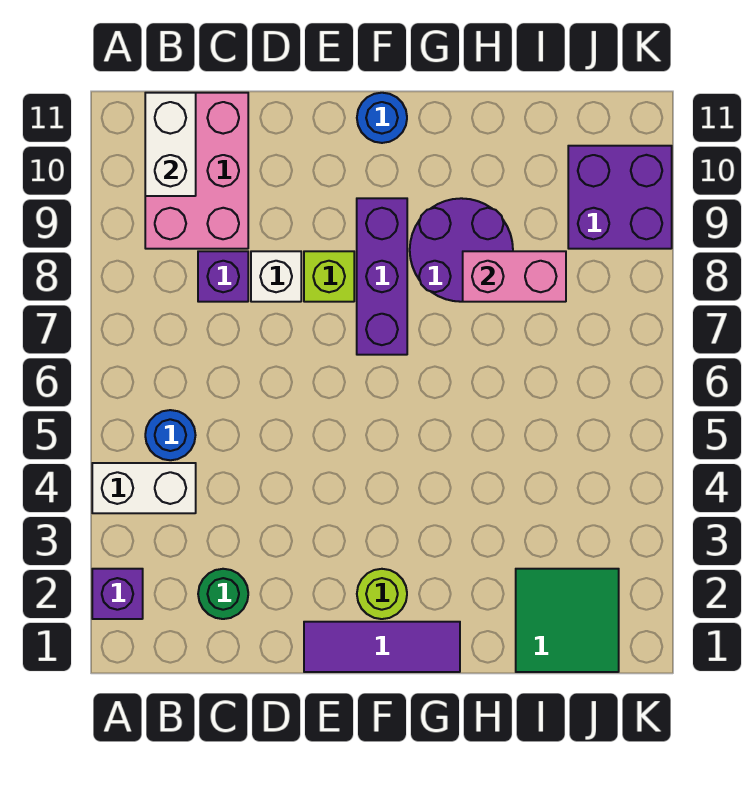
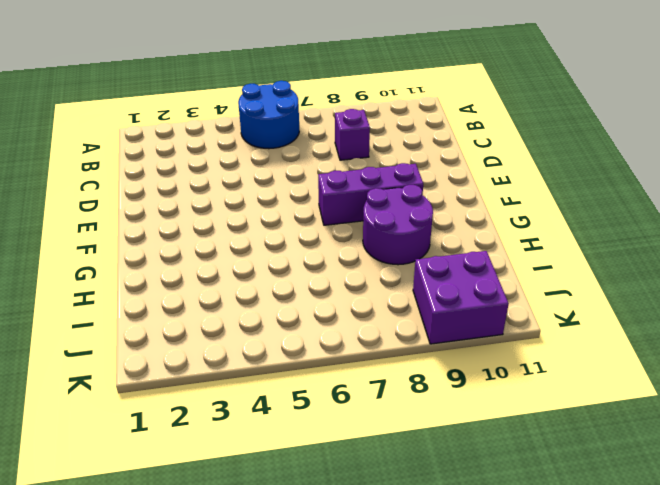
blue round brick A5:B6 level 1 -> blue round brick B5 level 1
none -> purple brick A2 level 1
none -> white brick A4:B4 level 1
none -> pink brick B9:C11 level 1

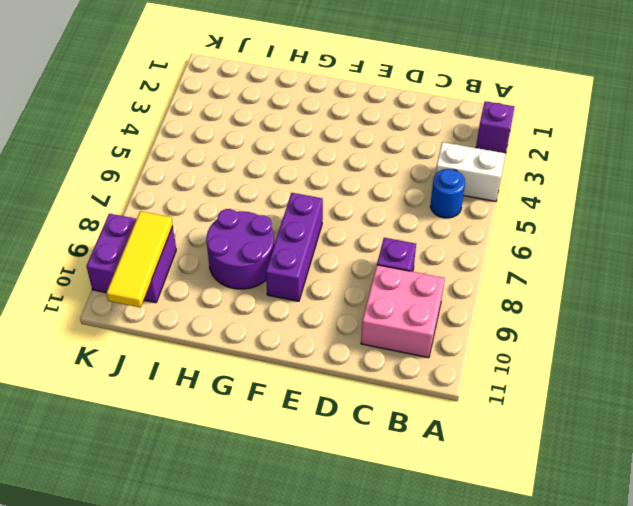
pink brick B9:C10 level 1 -> pink brick B9:C11 level 1
yellow tile J9:J11 level 2 -> none
none -> green round brick C2 level 1
none -> white brick D8 level 1
none -> purple tile E1:G1 level 1

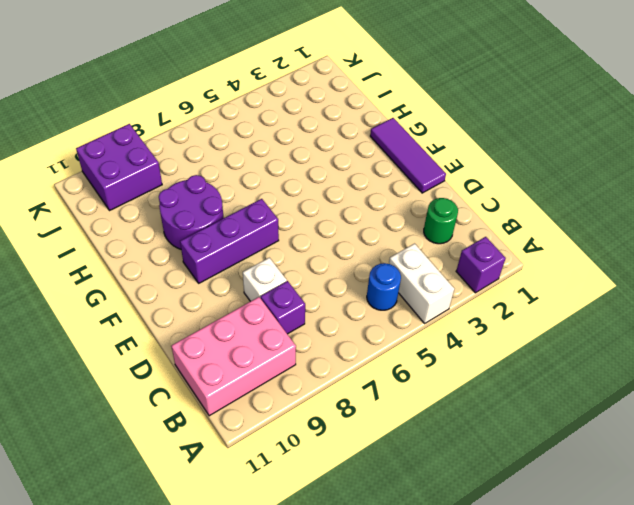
none -> lime brick E8 level 1
none -> lime round brick F2 level 1
none -> blue round brick F11 level 1

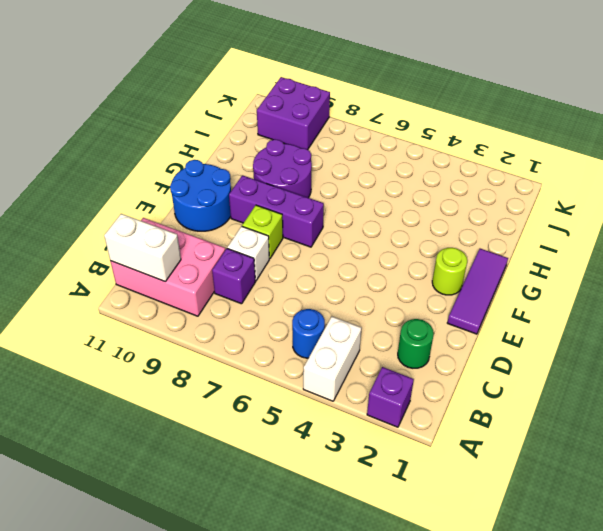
blue round brick E10:F11 level 1 -> blue round brick F11 level 1
none -> green tile I1:J2 level 1
none -> pink brick H8:I8 level 2

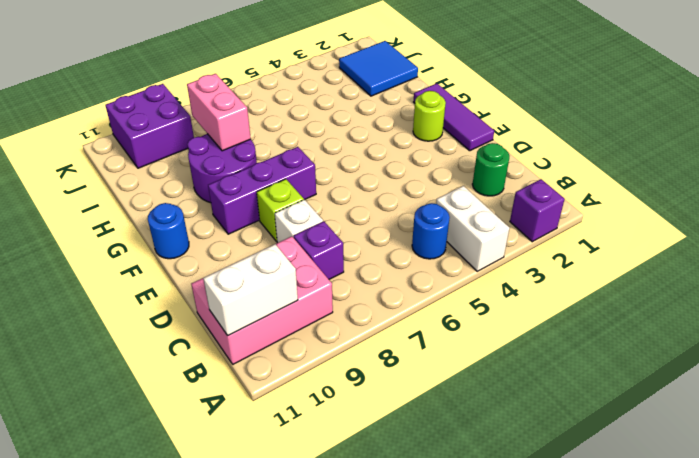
blue tile I1:J2 level 1 -> green tile I1:J2 level 1

